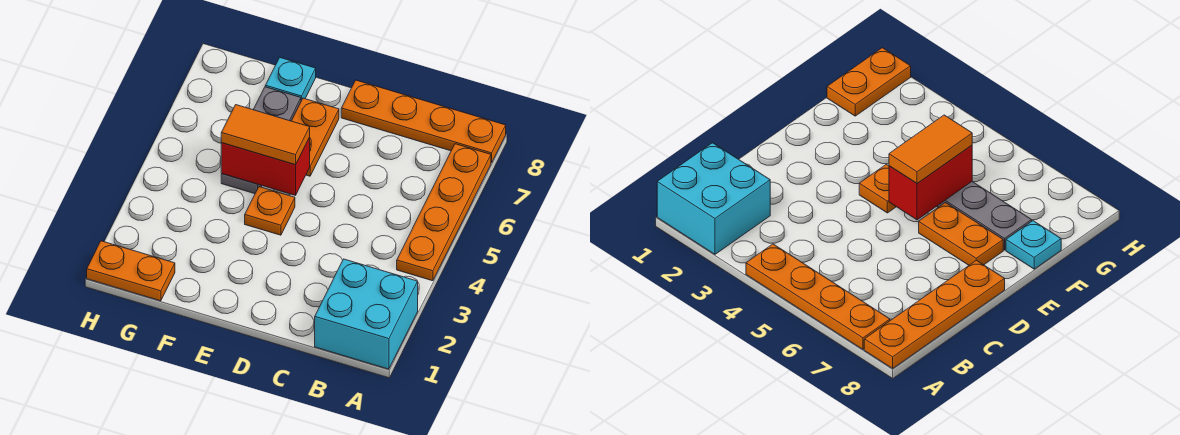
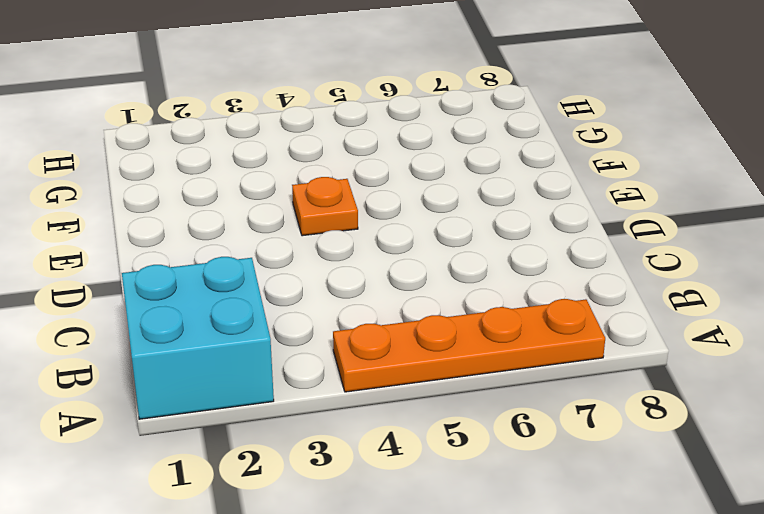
none -> orange plate A8:D8 level 1
none -> orange plate E6:E7 level 1

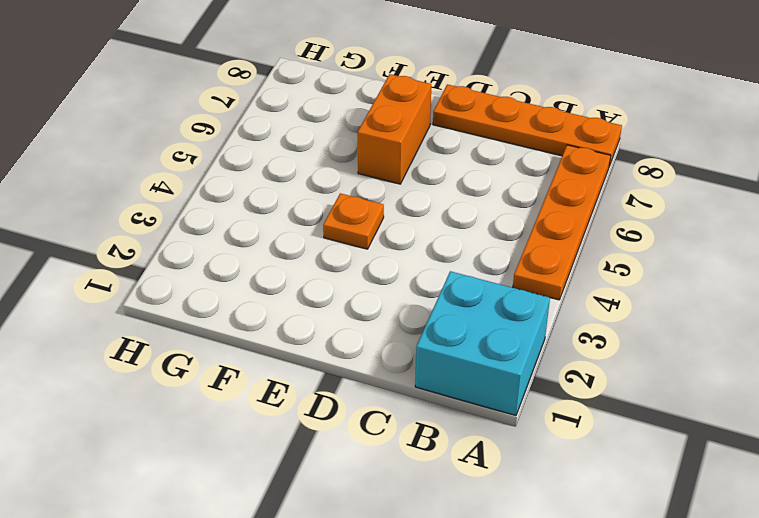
orange brick E6:E7 level 1 -> orange plate E6:E7 level 1
none -> grey plate F5:F7 level 1
none -> cyan plate F8 level 1

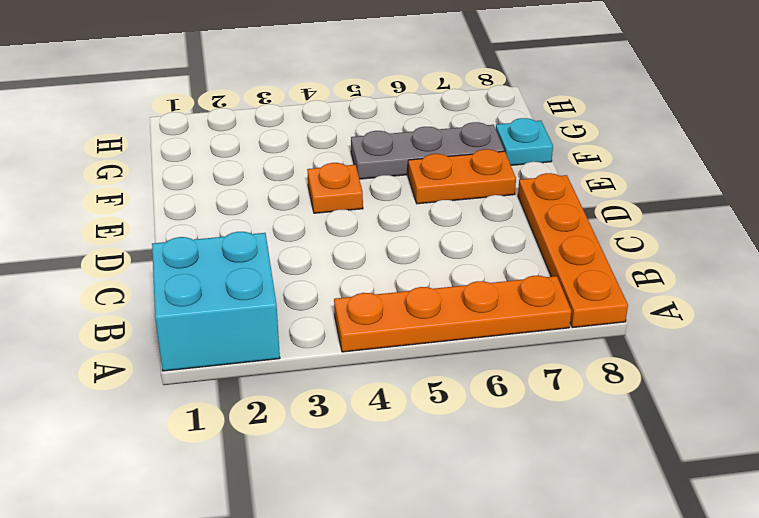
none -> orange plate G1:H1 level 1
none -> red brick E5:F5 level 2

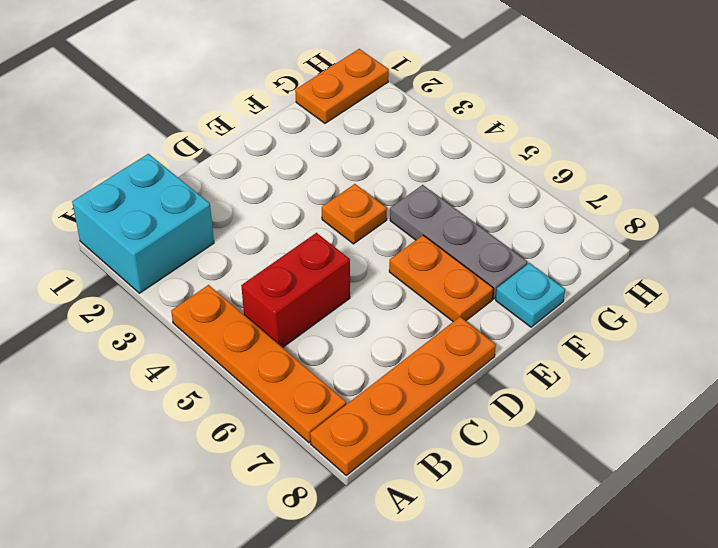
red brick B5:C5 level 1 -> red brick E5:F5 level 2
none -> orange tile E5:F5 level 3

